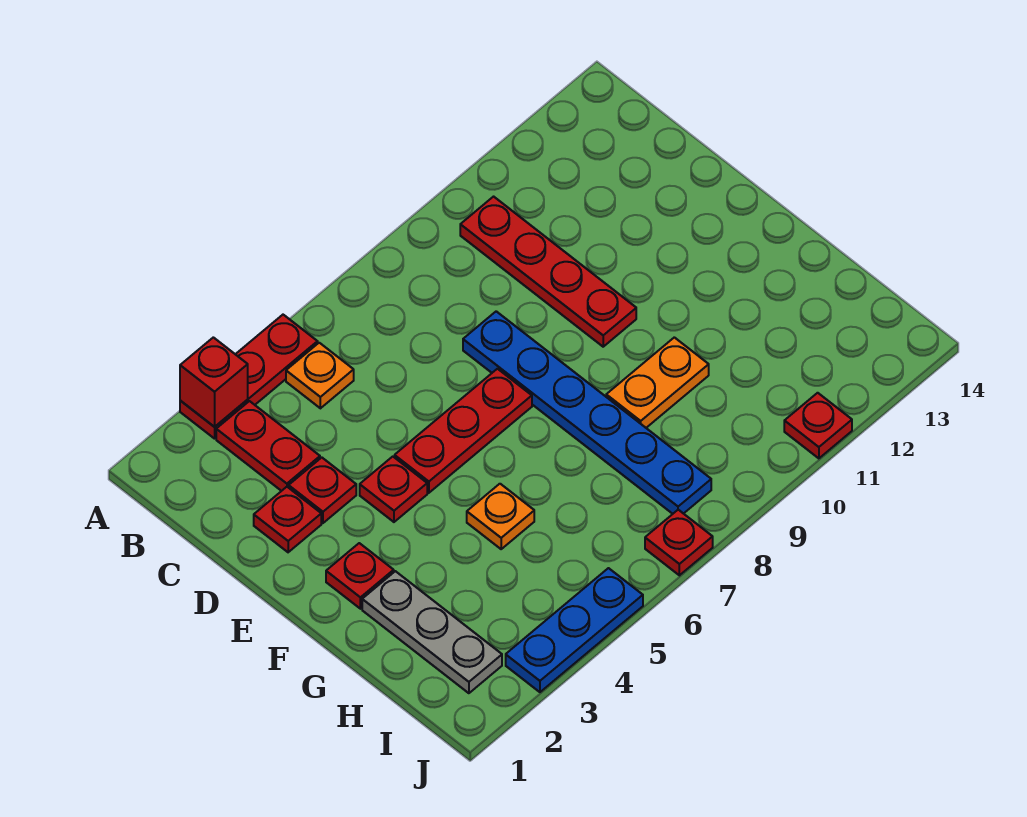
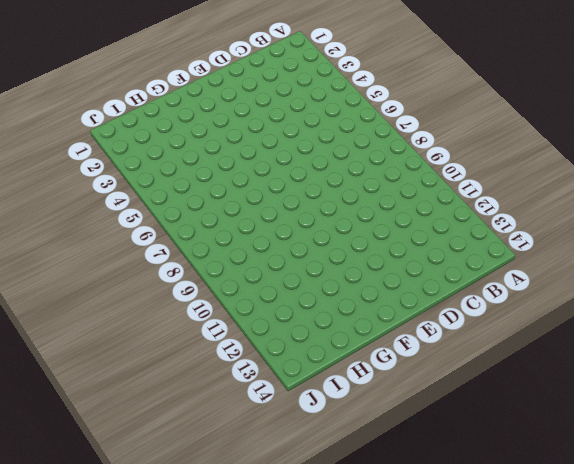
none -> red plate A3:A5 level 1
none -> red plate B3:C3 level 1
none -> orange plate B5 level 1

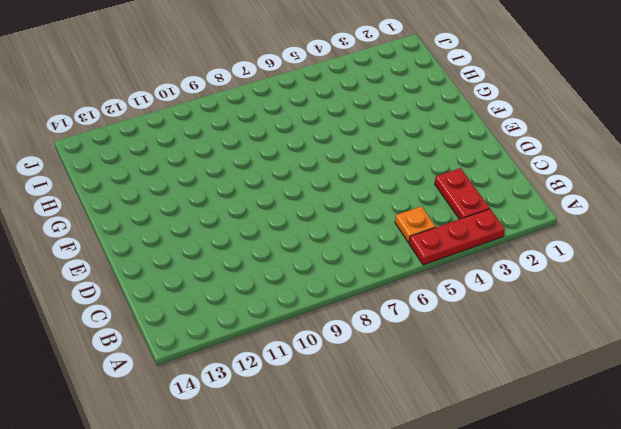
none -> red plate B10:E10 level 1
none -> red plate D2 level 1
none -> red plate D3 level 1

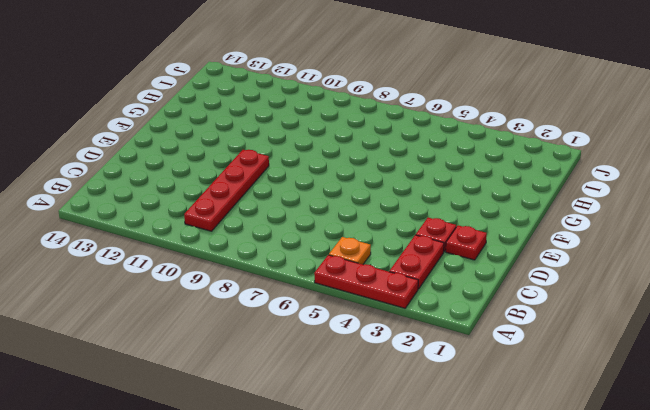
none -> blue plate D8:I8 level 1
none -> red plate E4 level 1
none -> red plate E5:E7 level 1

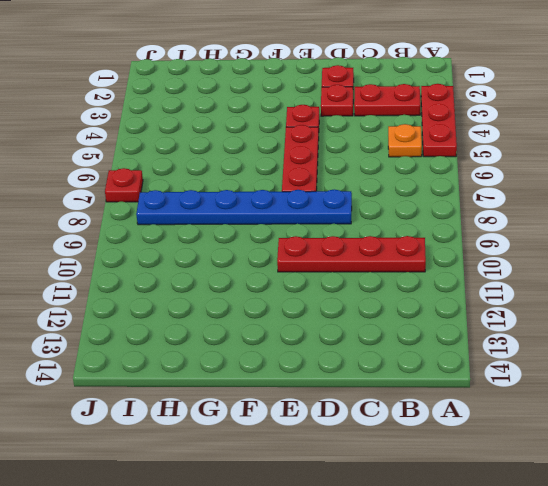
none -> red plate F2 level 1
none -> grey plate G2:I2 level 1
none -> orange plate G5 level 1

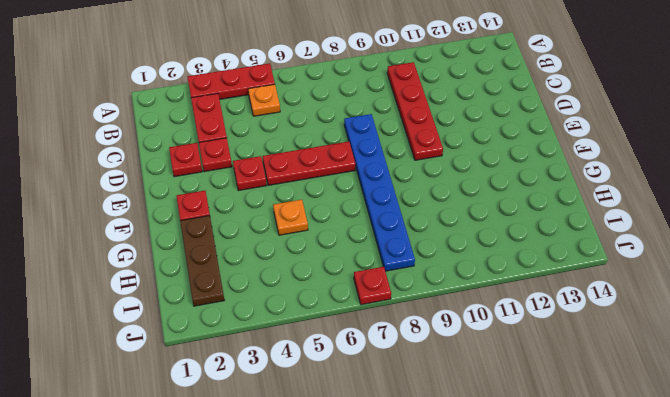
brown plate G2:I2 level 1 -> grey plate G2:I2 level 1
none -> orange plate G9:G10 level 1
none -> blue plate J3:J5 level 1
none -> red plate J11 level 1

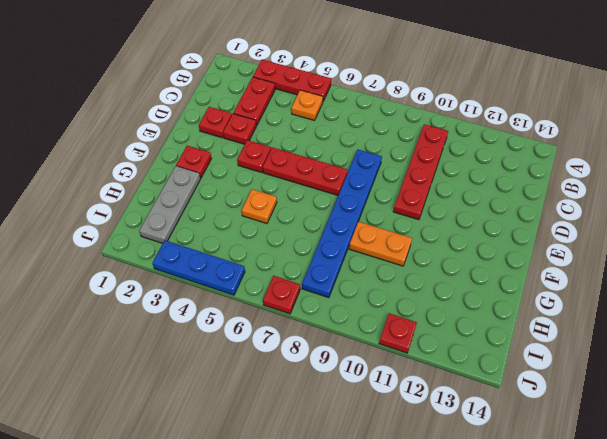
none -> red brick A3 level 2

